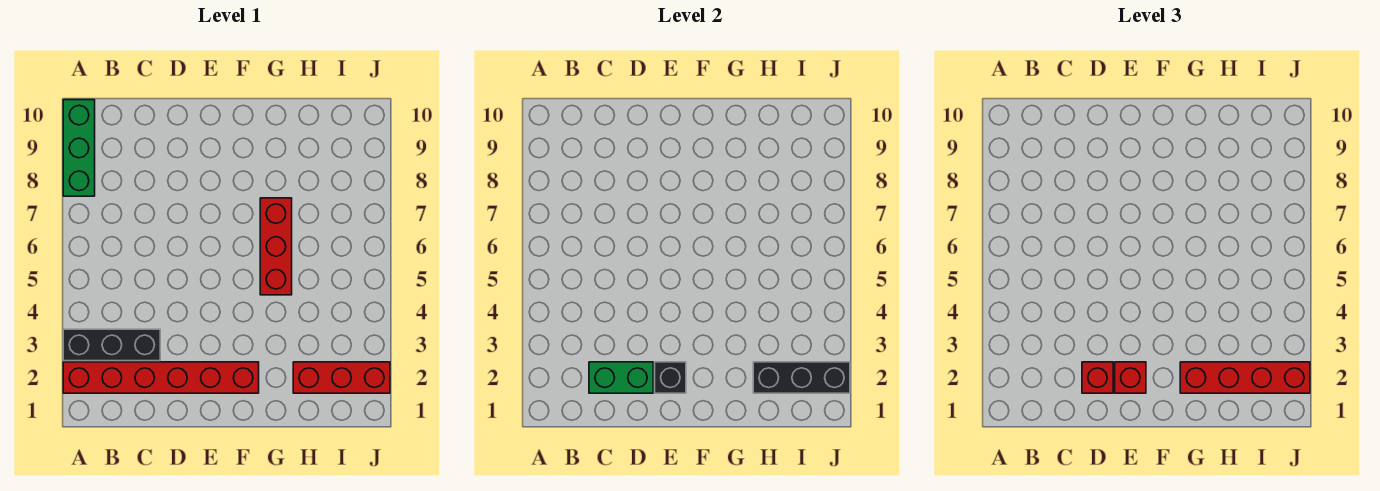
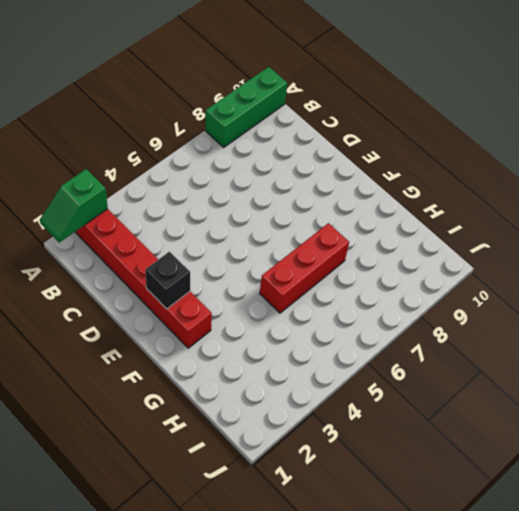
green slope A1:A2 level 2 top 2 -> none
none -> black brick A3:C3 level 1
none -> red brick H2:J2 level 1

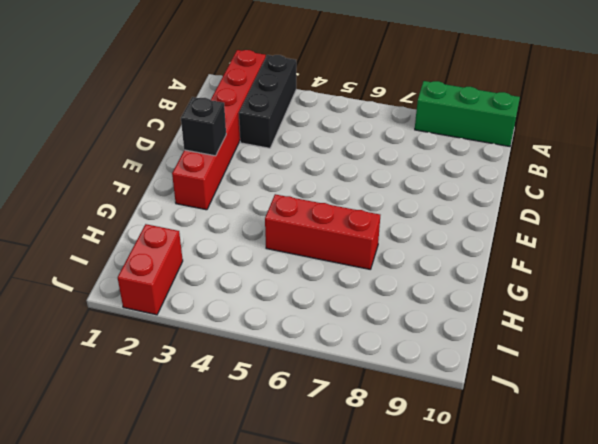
red brick I2:J2 level 1 -> red brick H2:J2 level 1
none -> green brick C2:D2 level 2
none -> black brick H2:J2 level 2

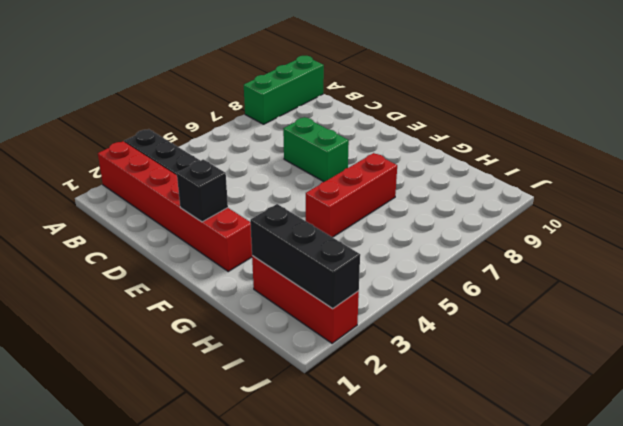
green brick D7:E7 level 1 -> green brick C2:D2 level 2
none -> red brick D2 level 3
none -> red brick E2 level 3

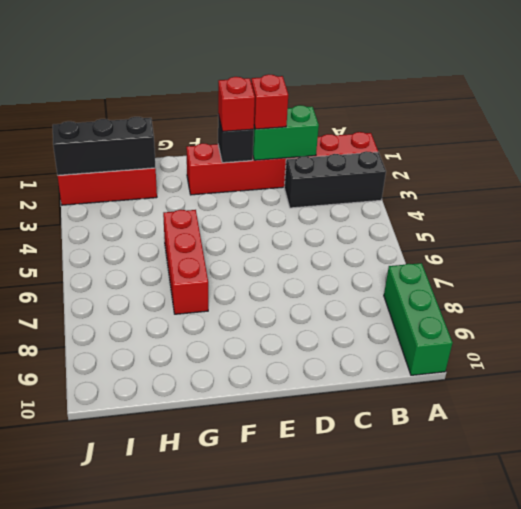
none -> red brick G2:J2 level 3

